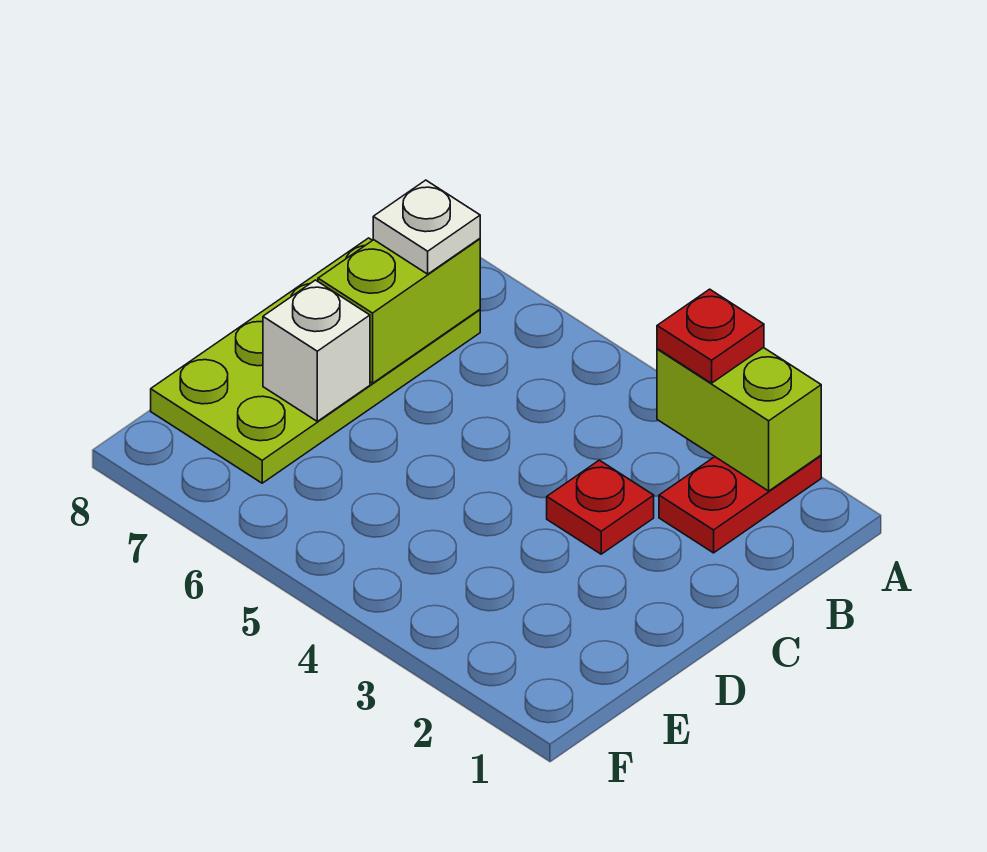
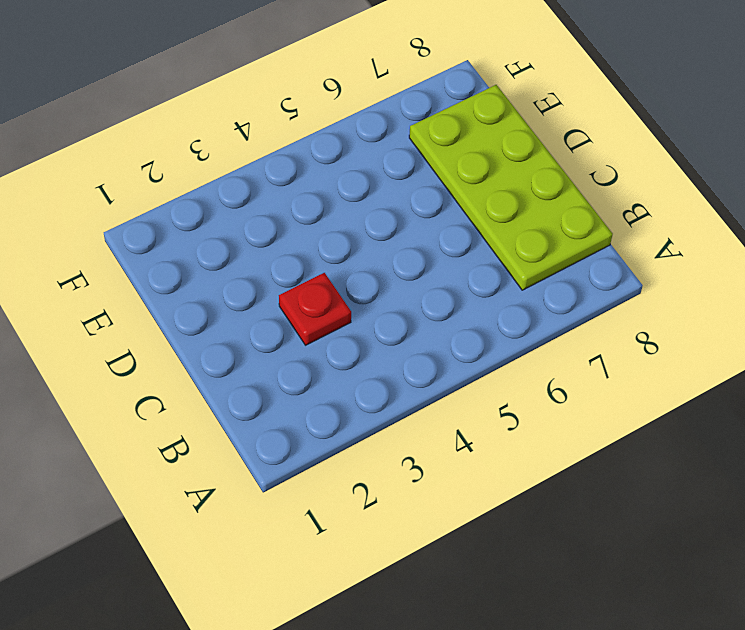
none -> red plate A2:B2 level 1
none -> lime brick A2:A3 level 2

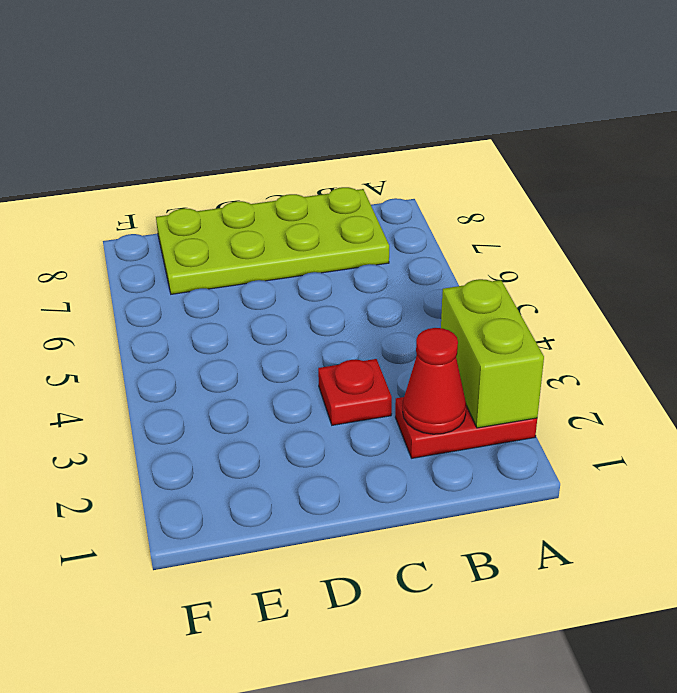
red cone B2 level 2 -> none
none -> lime brick B7:C7 level 2
none -> white brick D7 level 2

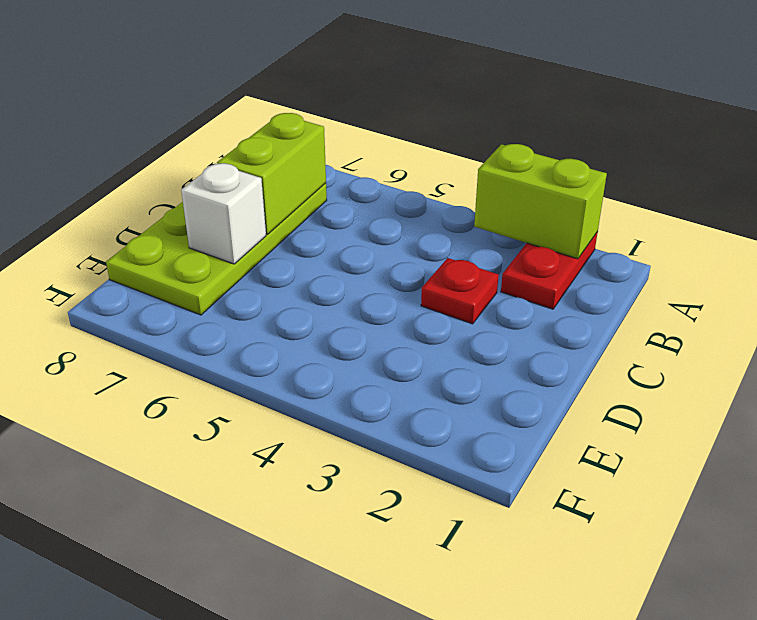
none -> red plate A3 level 3
none -> white plate B7 level 3

